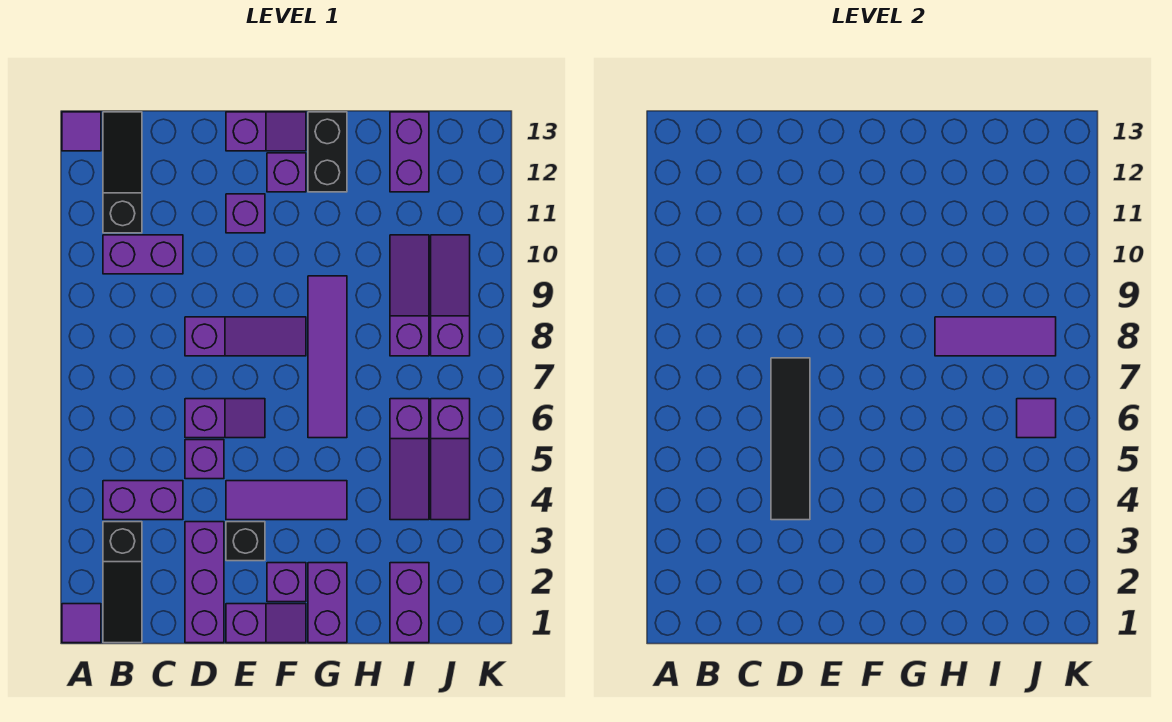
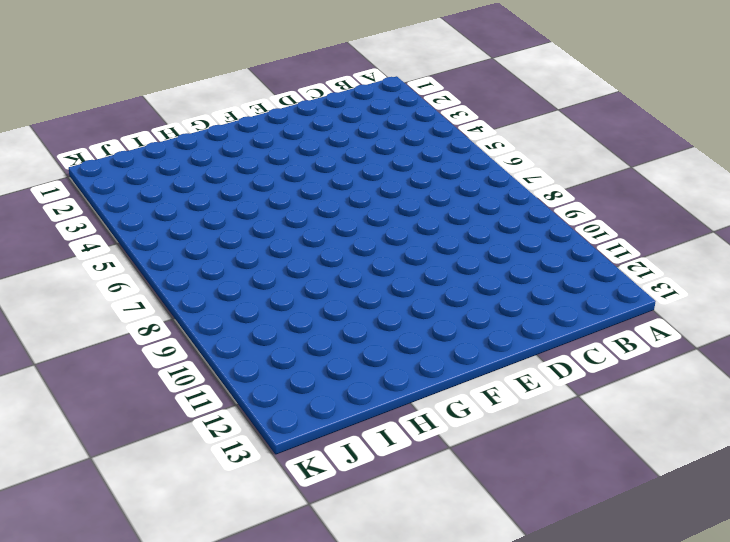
none -> purple tile A1 level 1
none -> purple tile A13 level 1
none -> black slope B1:B3 level 1 top 3

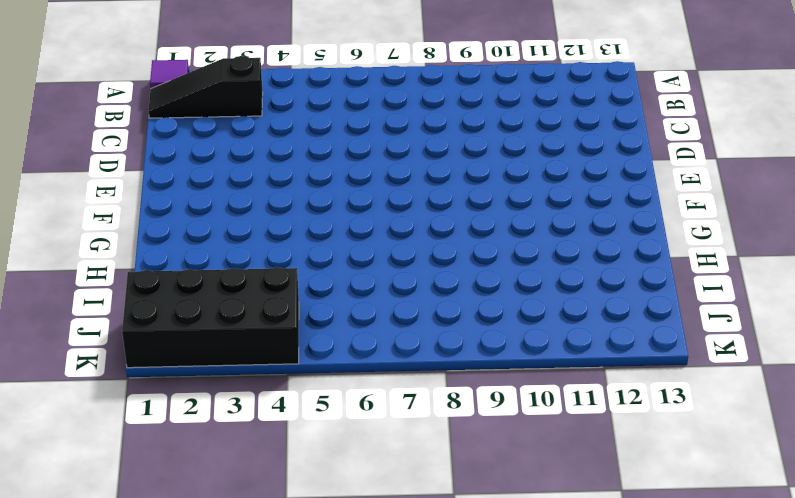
black brick J1:K4 level 1 -> purple slope J4:J6 level 1 top 6
none -> purple tile A13 level 1
none -> purple brick B4:C4 level 1
none -> purple brick B10:C10 level 1

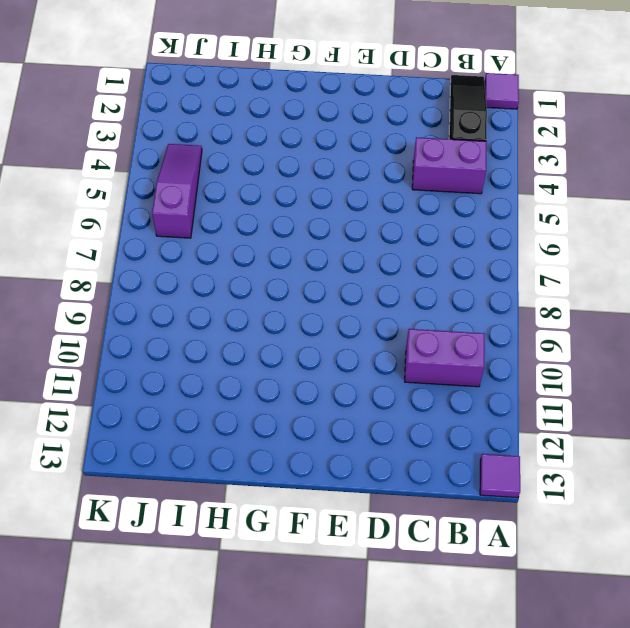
none -> black slope B11:B13 level 1 top 11
none -> purple brick D1:D3 level 1
none -> purple brick D5 level 1

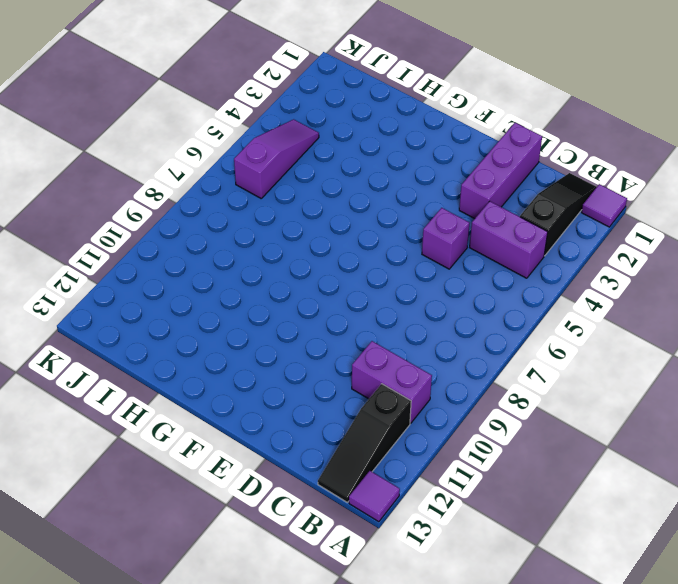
none -> purple slope D6:E6 level 1 top D
none -> purple slope D8:F8 level 1 top D
none -> purple slope E1:F1 level 1 top E

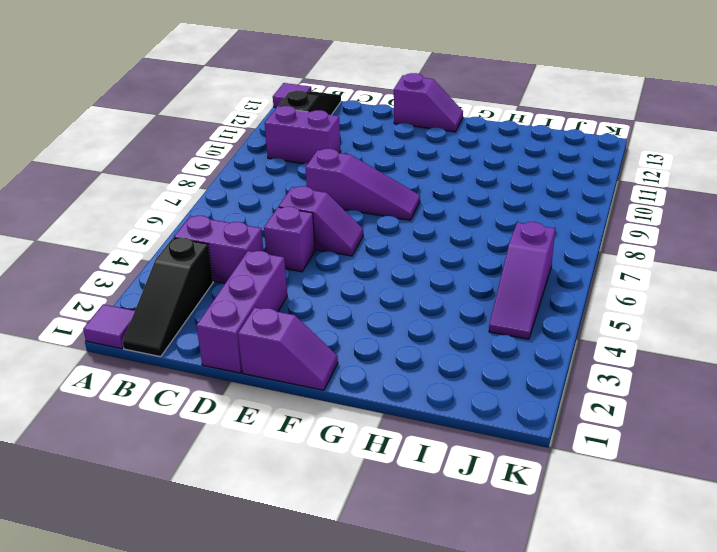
none -> black brick E3 level 1
none -> purple tile E4:G4 level 1
none -> purple brick E11 level 1

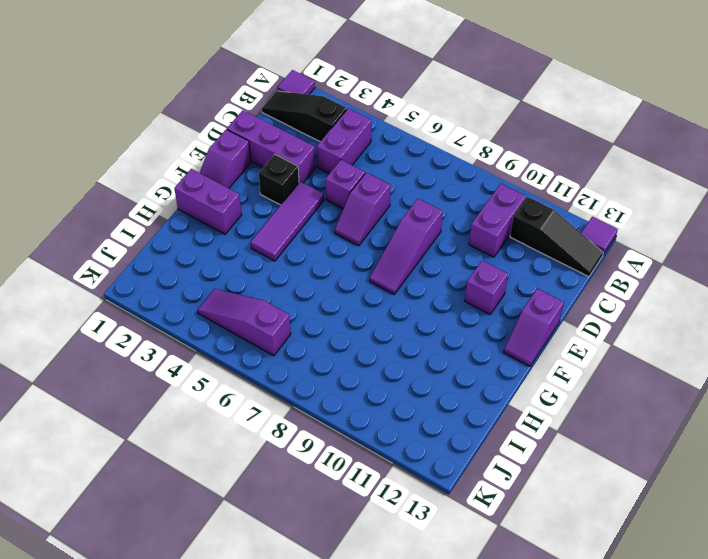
none -> purple brick F2 level 1
none -> purple brick F12 level 1
none -> purple tile G6:G9 level 1

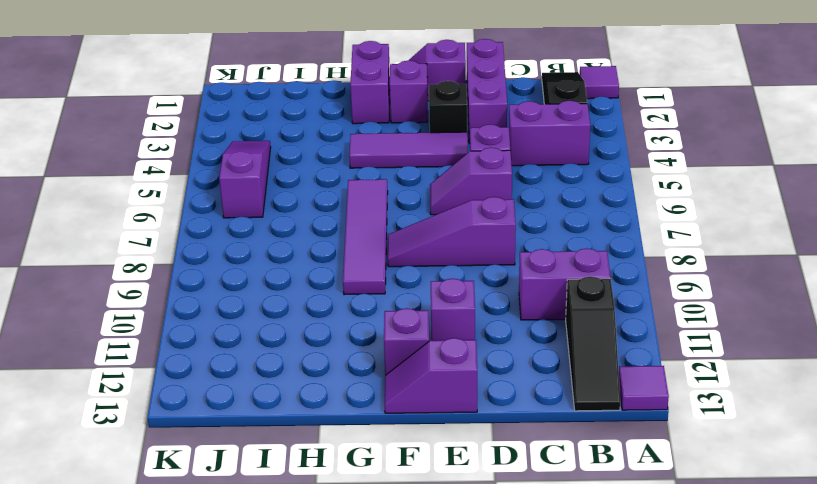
none -> black brick G12:G13 level 1
none -> purple brick I1:I2 level 1
none -> purple slope I4:I6 level 1 top 6

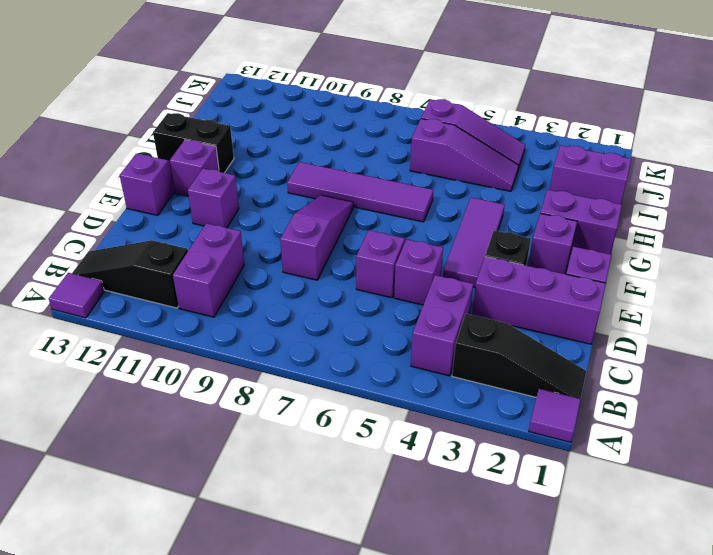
none -> purple slope I8:I10 level 1 top 8
none -> purple brick I12:I13 level 1
none -> purple slope J8:J10 level 1 top 8

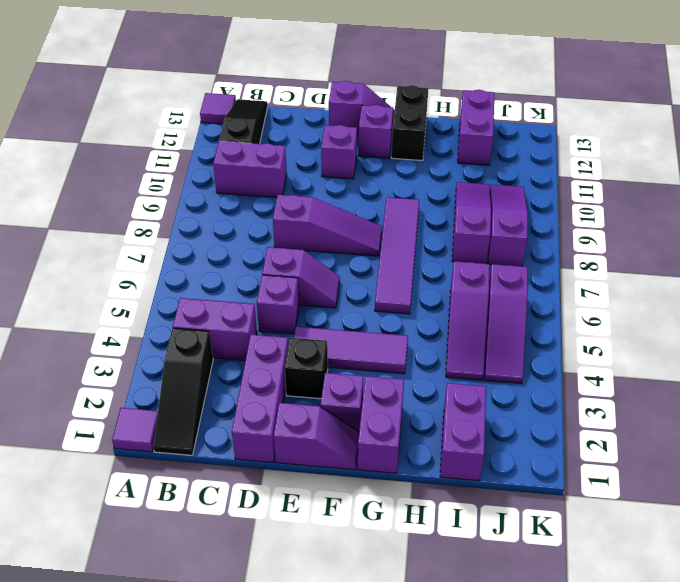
none -> black tile D4:D7 level 2
none -> purple tile H8:J8 level 2
none -> purple tile J6 level 2

